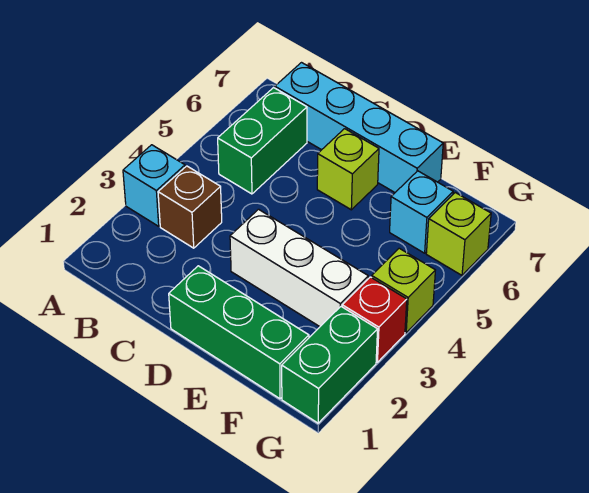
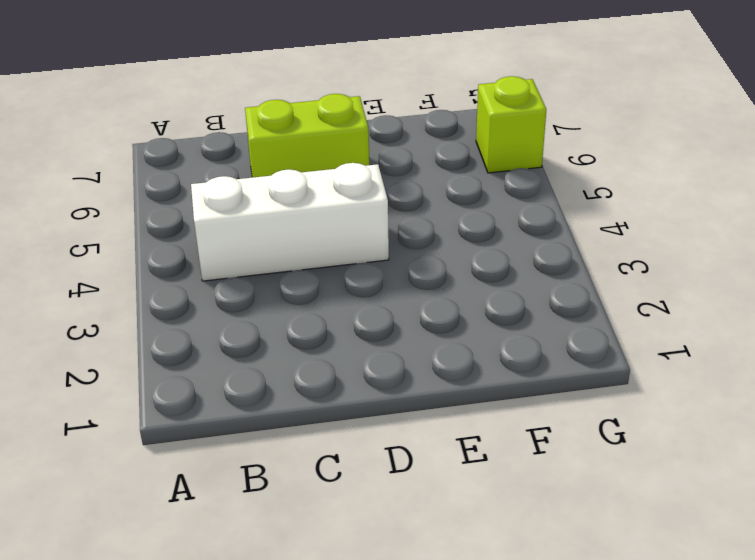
white brick B4:D4 level 1 -> white brick D3:F3 level 1
lime brick C6:D6 level 1 -> lime brick D6 level 1
none -> cyan brick A3 level 1
none -> brown brick B3 level 1
none -> green brick B5:B6 level 1

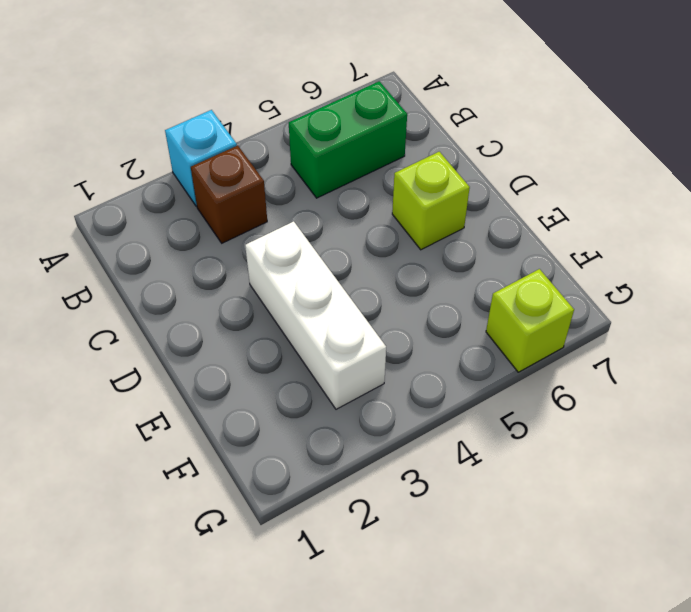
none -> cyan brick B7:E7 level 1
none -> green brick D1:F1 level 1
none -> cyan brick F6 level 1

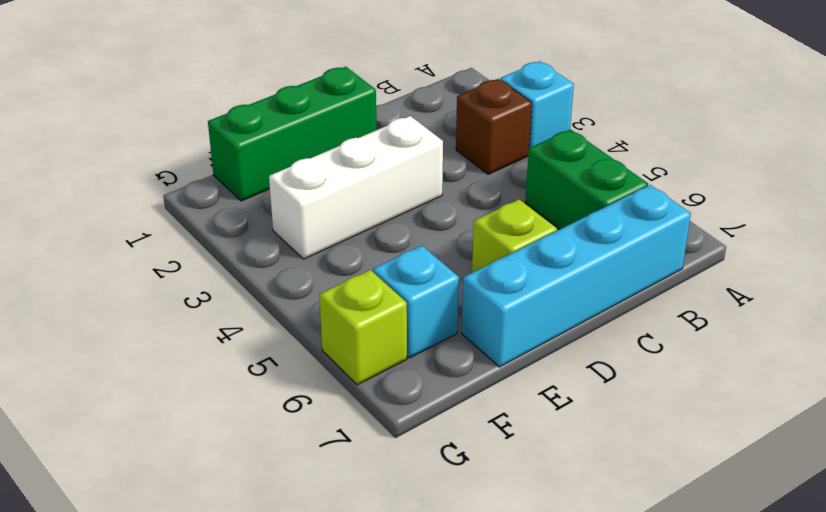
none -> green brick G1:G2 level 1
none -> red brick G3 level 1
none -> lime brick G4 level 1

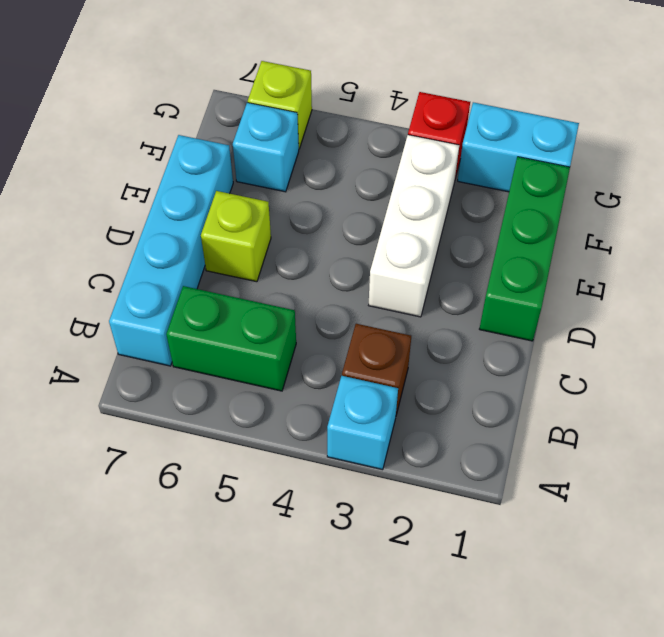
cyan brick G1:G2 level 1 -> green brick G1:G2 level 1
none -> lime brick G4 level 1

